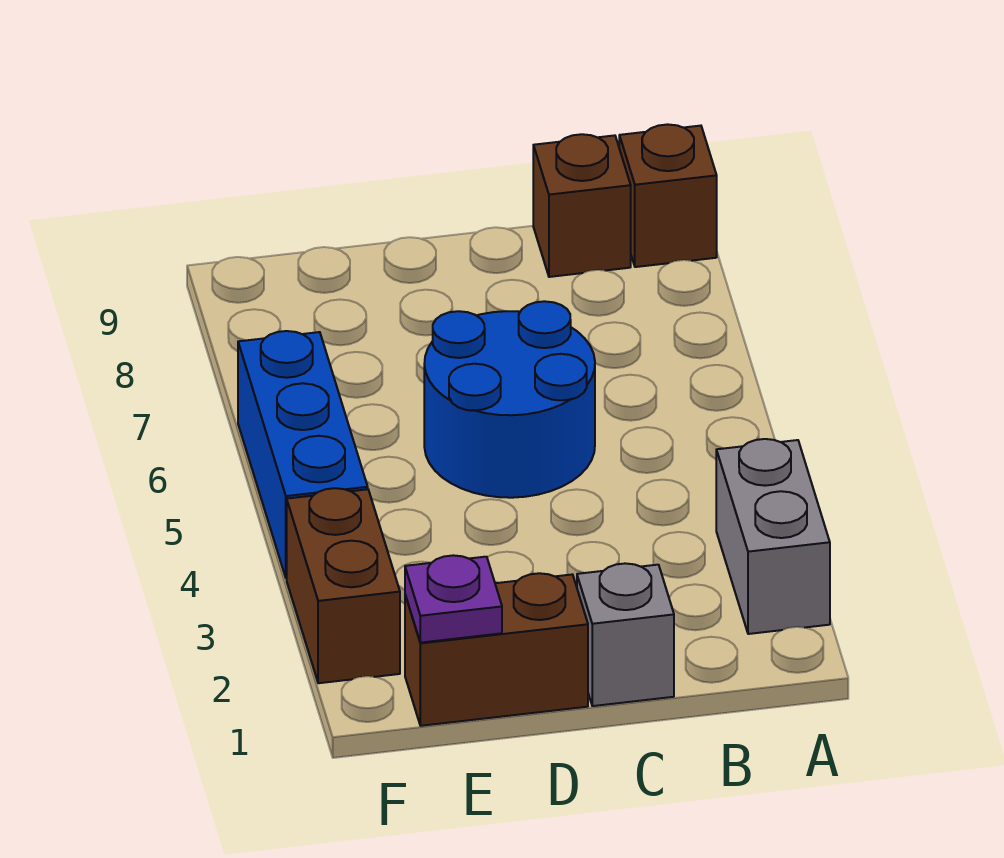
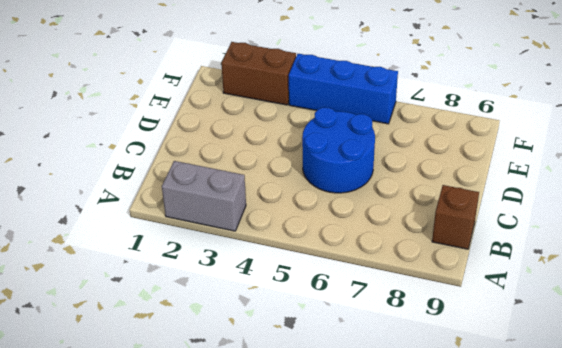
none -> brown brick A9 level 1
none -> grey brick C1 level 1

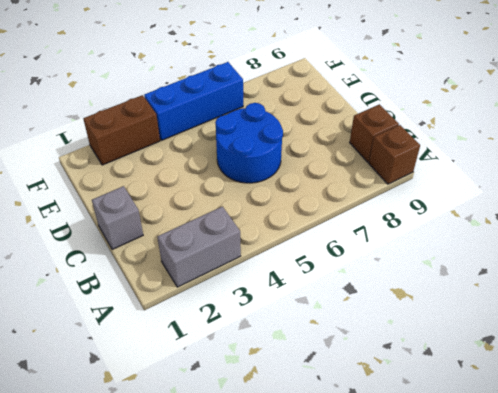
none -> brown brick D1:E1 level 1
none -> purple plate E1 level 2

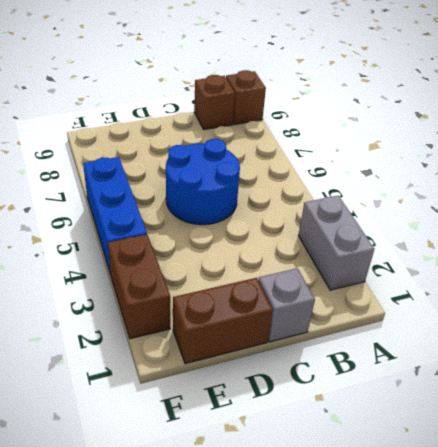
none -> purple plate E1 level 2

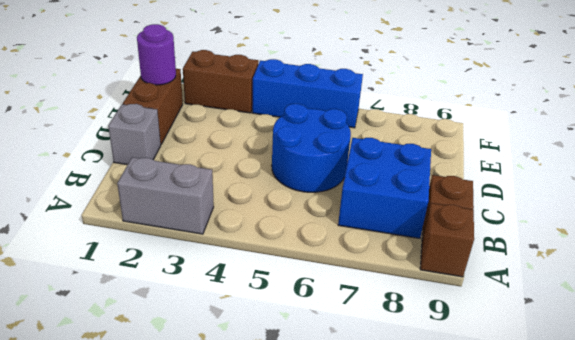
blue brick B7:C8 level 1 -> none
purple round brick E1 level 2 -> purple plate E1 level 2

